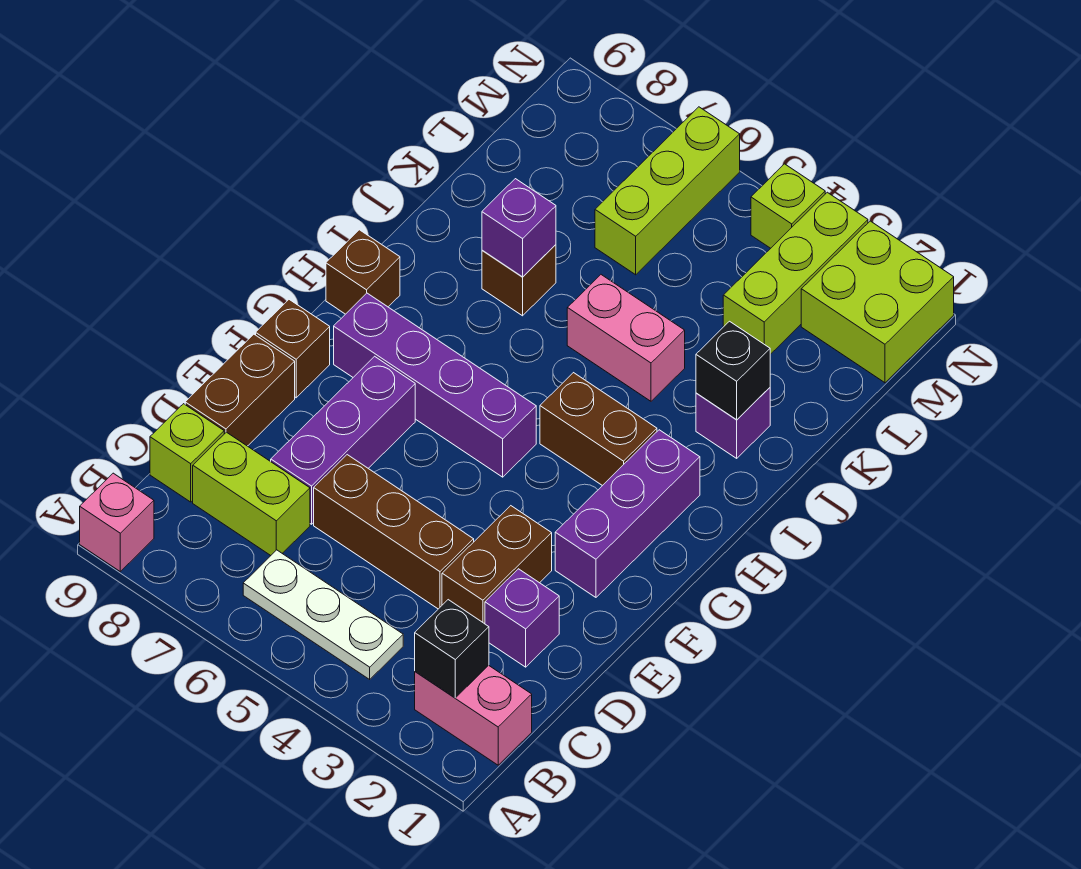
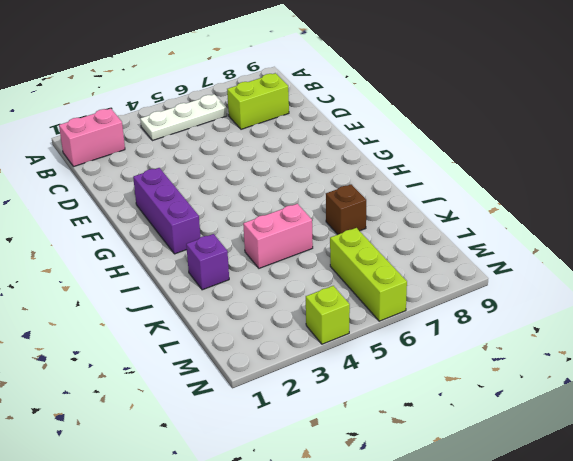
none -> pink brick A9 level 1
none -> lime brick C9 level 1
none -> purple brick D2 level 1

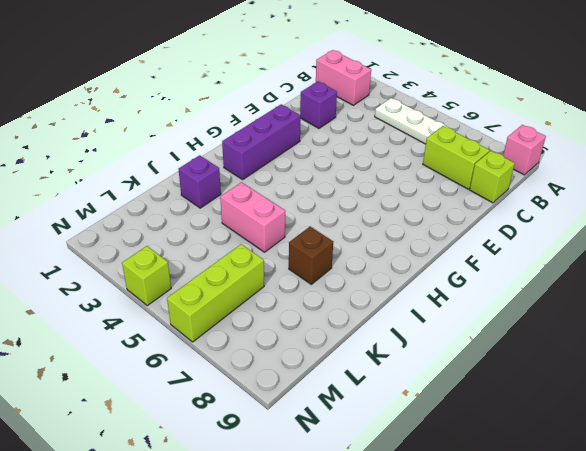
none -> brown brick D3:E3 level 1
none -> brown brick D4:D6 level 1
none -> purple brick D7:F7 level 1

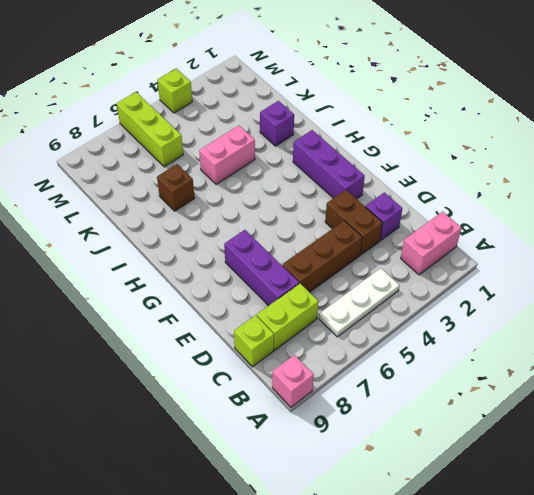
none -> brown brick D9:E9 level 1
none -> brown brick F9 level 1
none -> purple brick G5:G8 level 1

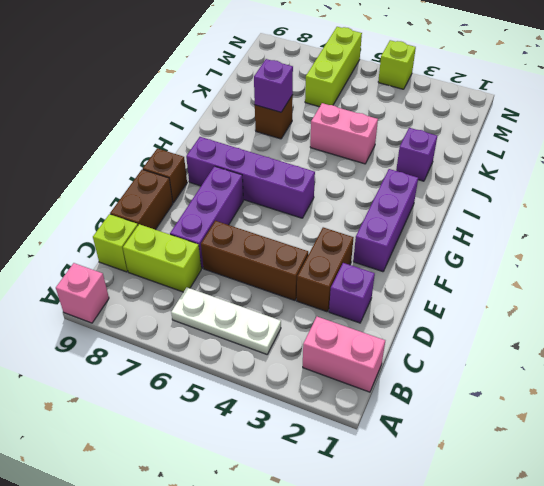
none -> brown brick H3:H4 level 1
none -> brown brick H9 level 1
none -> lime brick L3:N3 level 1

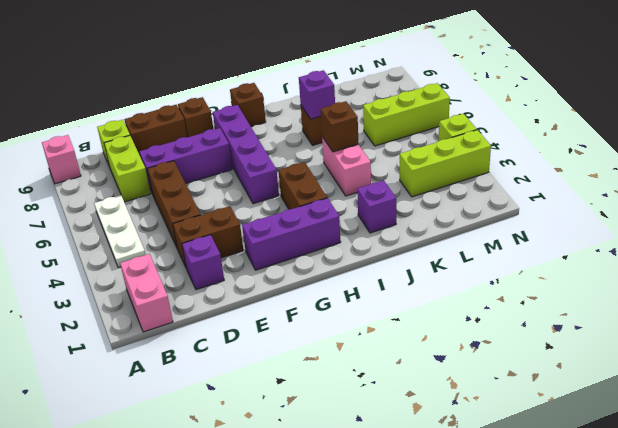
brown brick J5 level 2 -> none
none -> lime brick M1:N2 level 1
none -> black brick B2 level 2
none -> black brick J2 level 2

